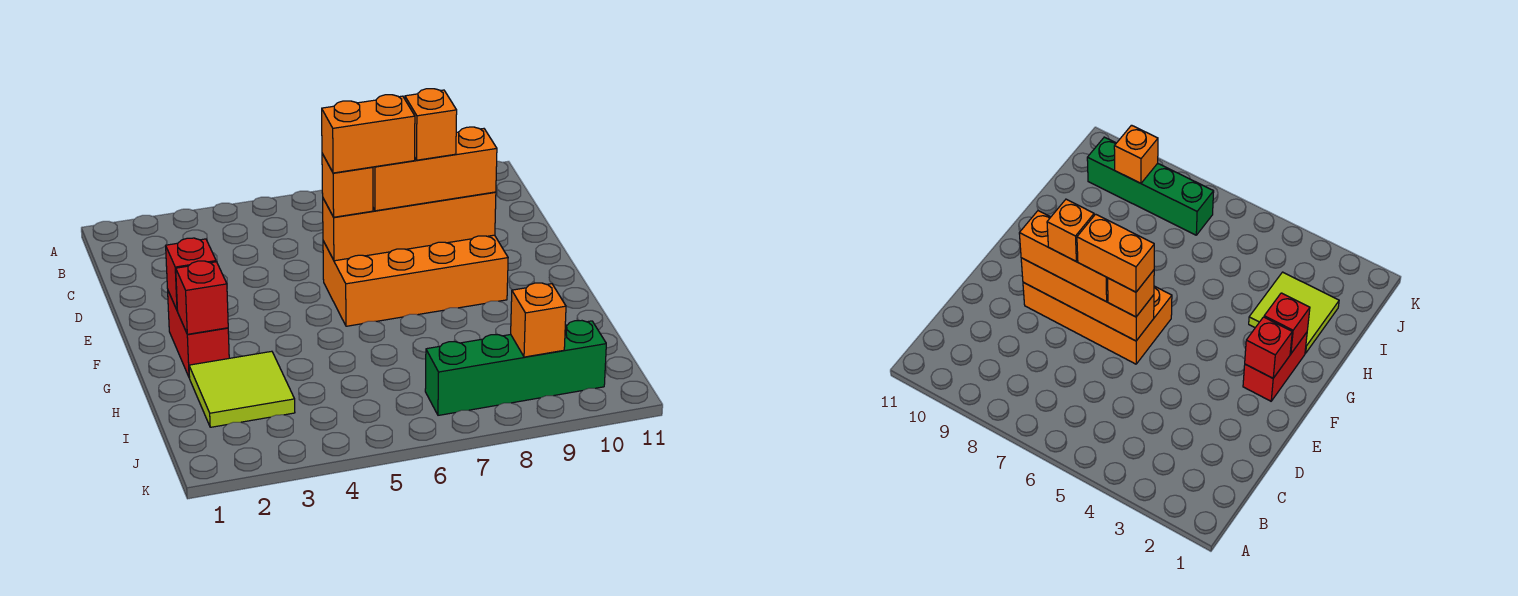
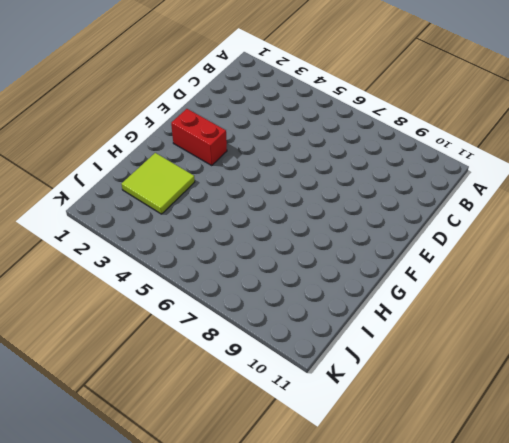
red brick F2:F3 level 1 -> red brick F2:G2 level 1
none -> orange brick E6:F9 level 1
none -> green brick J7:J10 level 1
none -> orange brick E6:E9 level 2

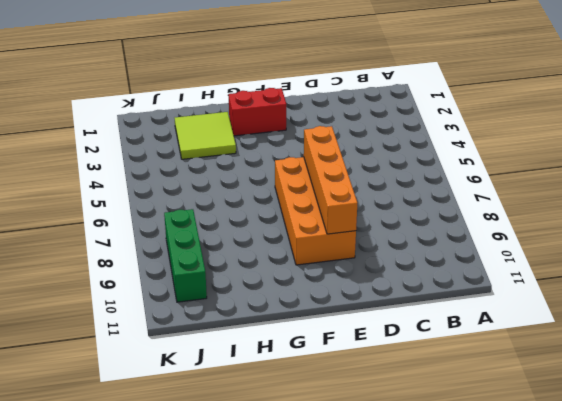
green brick J8:J10 level 1 -> green brick J7:J10 level 1
none -> red brick F2 level 2
none -> red brick G2 level 2
none -> orange brick J9 level 2

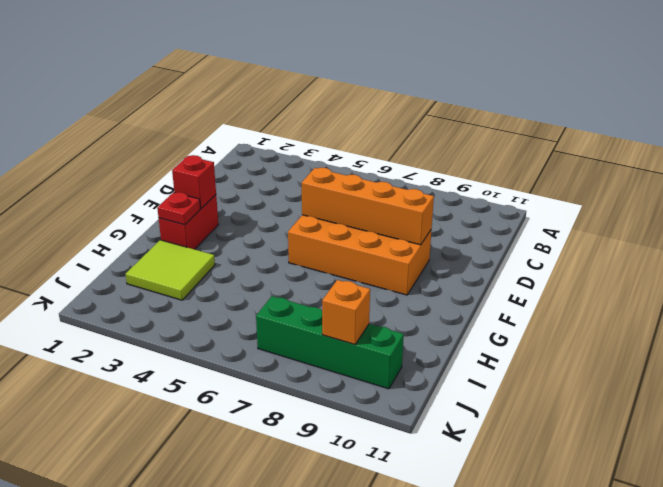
red plate G2 level 2 -> red brick G2 level 2
none -> orange brick E6 level 3
none -> orange brick E7:E9 level 3
none -> orange brick E6:E7 level 4

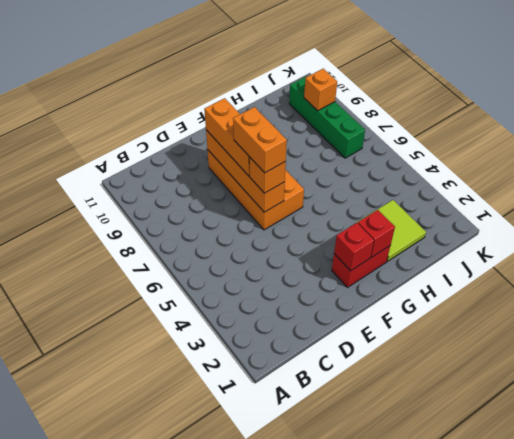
none -> orange brick E8 level 4

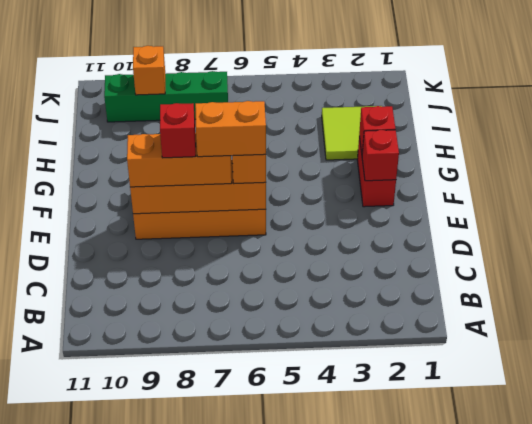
red brick E8 level 4 -> orange brick E8 level 4

